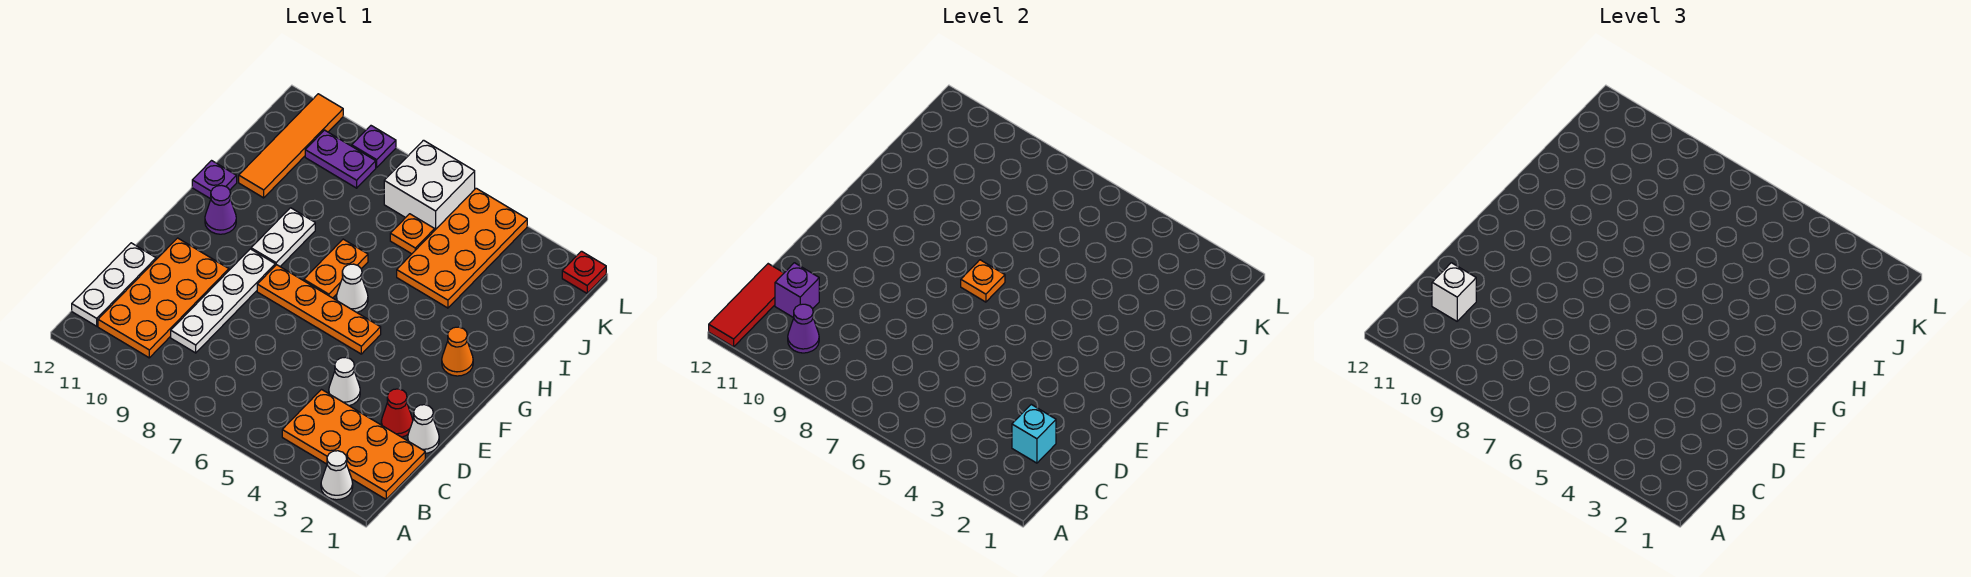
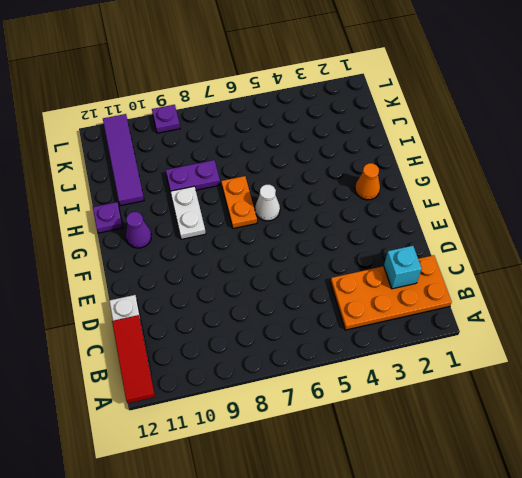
purple plate I8:I9 level 1 -> purple plate K9:K10 level 1
purple tile I11:L11 level 1 -> orange tile I11:L11 level 1
none -> white cone A2 level 1
none -> orange plate B10:E11 level 1
none -> white plate C9:F9 level 1

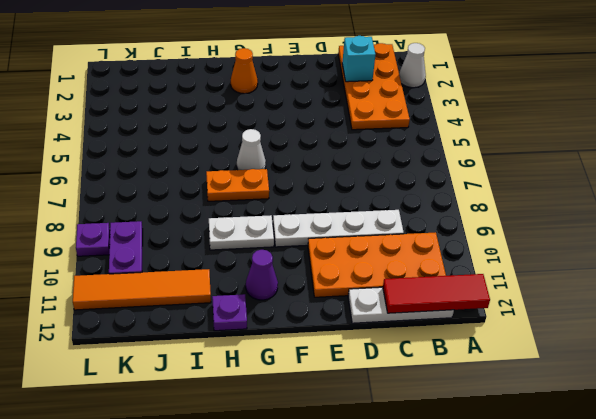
none -> white cone D1 level 1
none -> red cone D2 level 1
none -> white cone D4 level 1

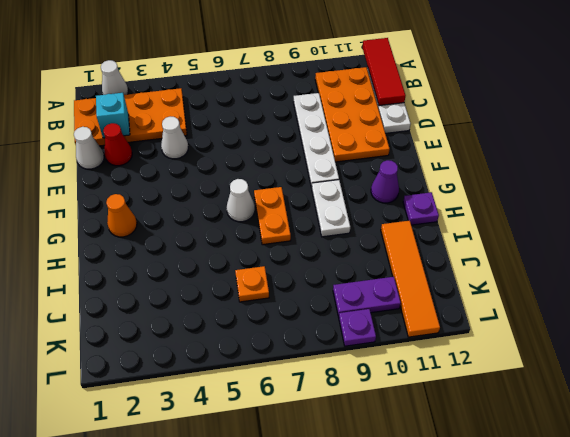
none -> orange plate F5:F8 level 1
none -> orange plate I4:L5 level 1
none -> white brick K6:L7 level 1

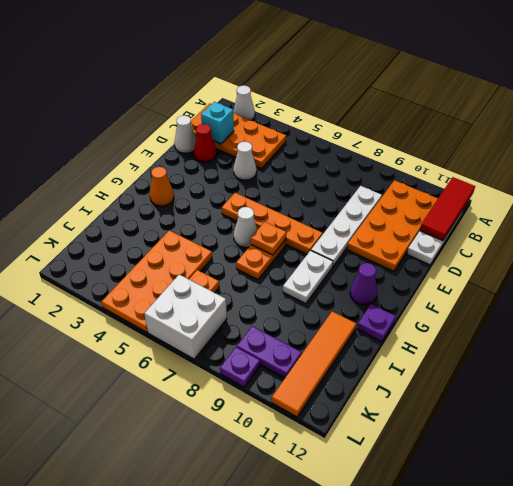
none -> red plate L1 level 1
none -> purple cone B10 level 2
none -> purple brick C11 level 2

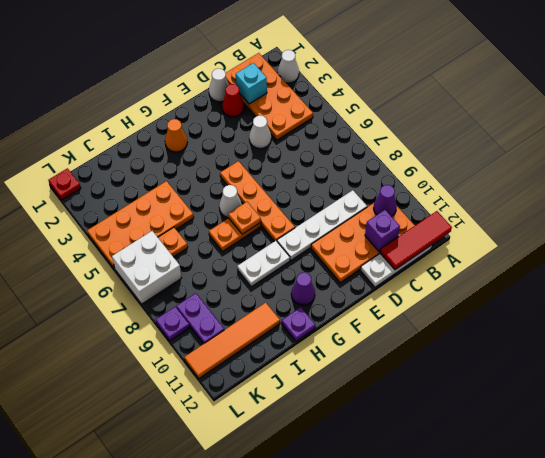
none -> white brick C11 level 3

